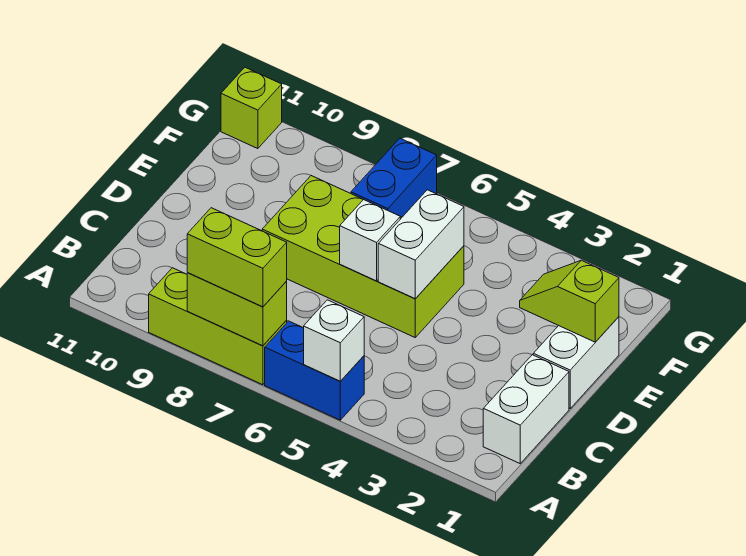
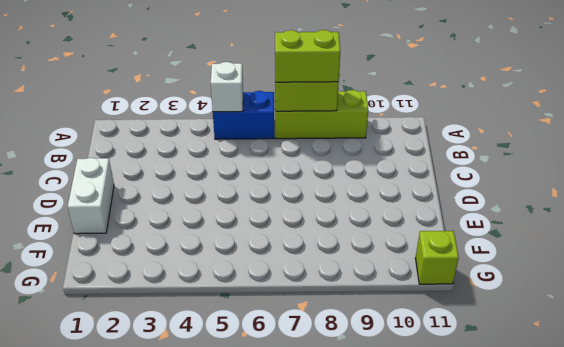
none -> white brick B1:C1 level 1
none -> lime brick D5:E8 level 1
none -> blue brick F7:G7 level 1

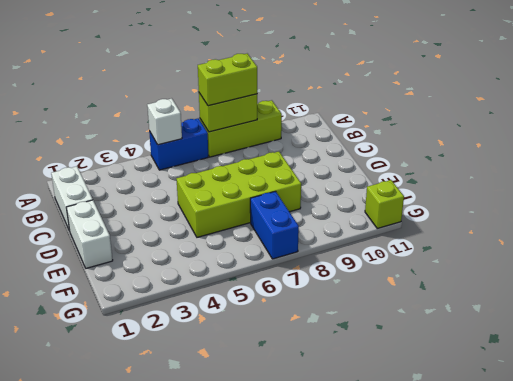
none -> white brick D5:E5 level 2
none -> white brick D6 level 2
none -> lime slope E1:E2 level 2 top 1

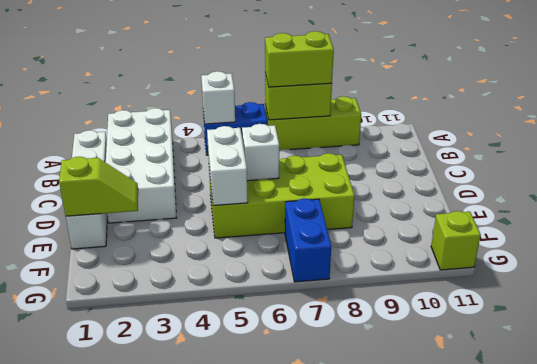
white brick A2:D3 level 1 -> none

